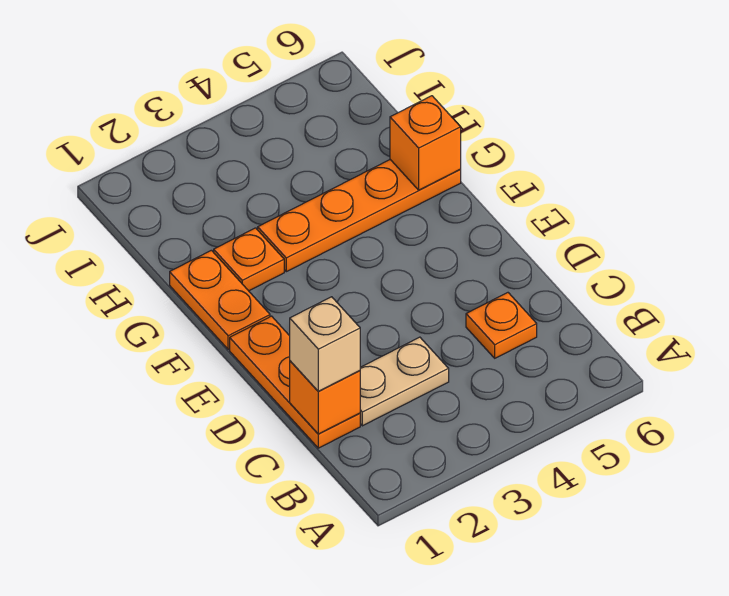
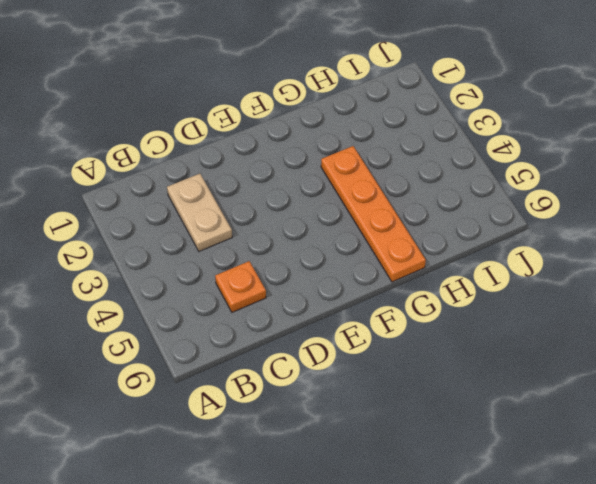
none -> orange plate C1:E1 level 1
none -> orange plate F1:G1 level 1

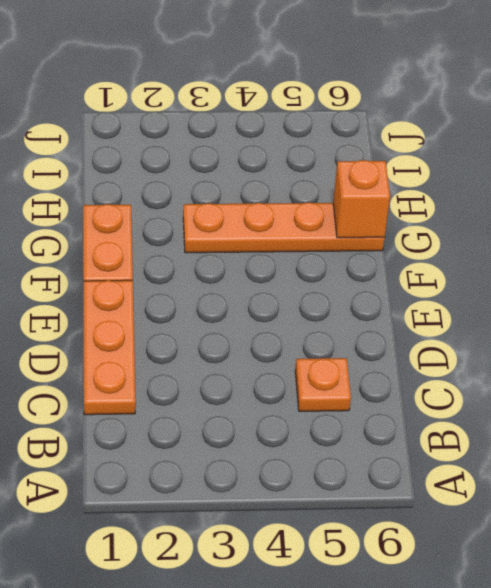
none -> tan plate C2:C3 level 1
none -> orange plate G2 level 1

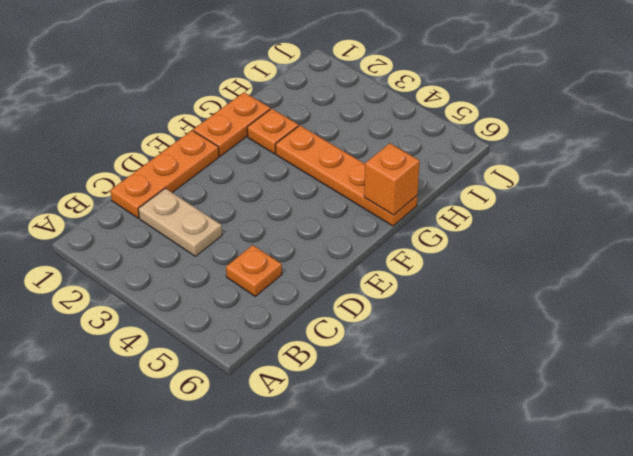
none -> orange brick C1 level 2
none -> tan brick C1 level 3

